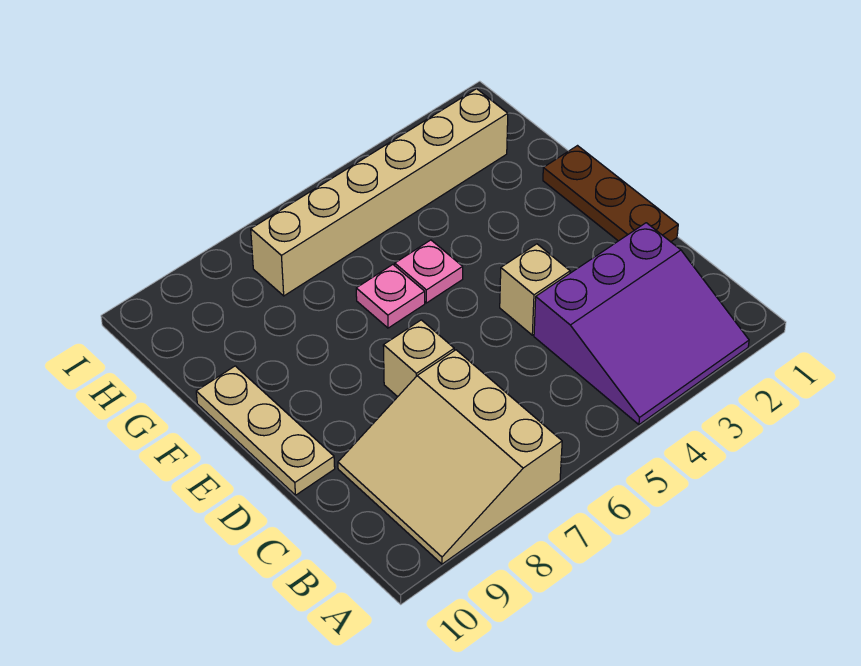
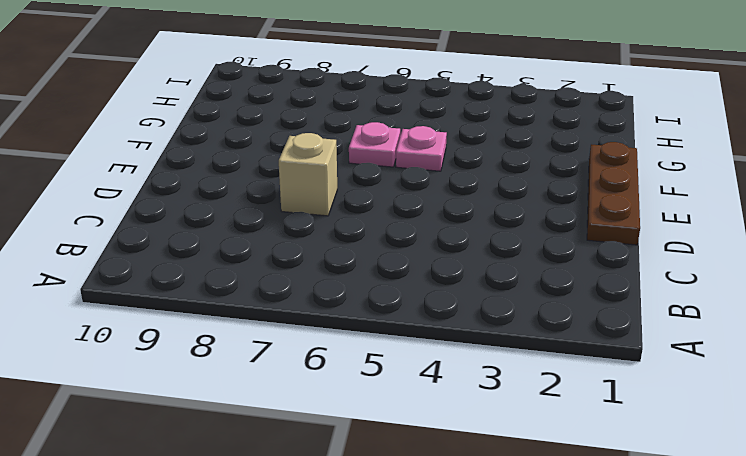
none -> purple slope A2:C4 level 1 top C
none -> tan slope A7:C9 level 1 top 7

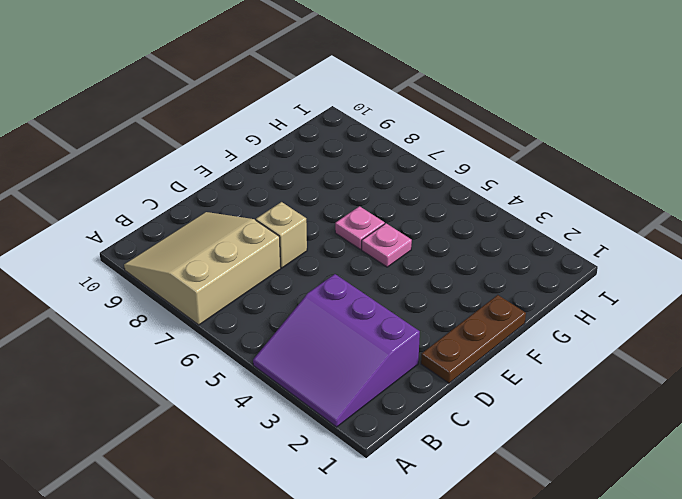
none -> tan brick D4 level 1
none -> tan plate D10:F10 level 1

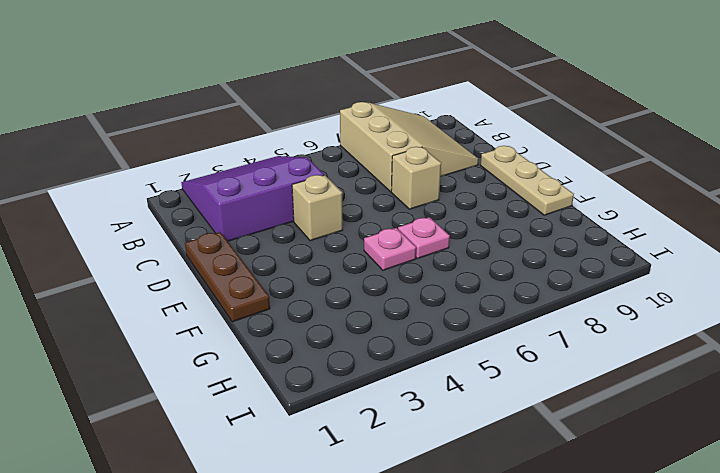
none -> tan brick H2:H7 level 1

